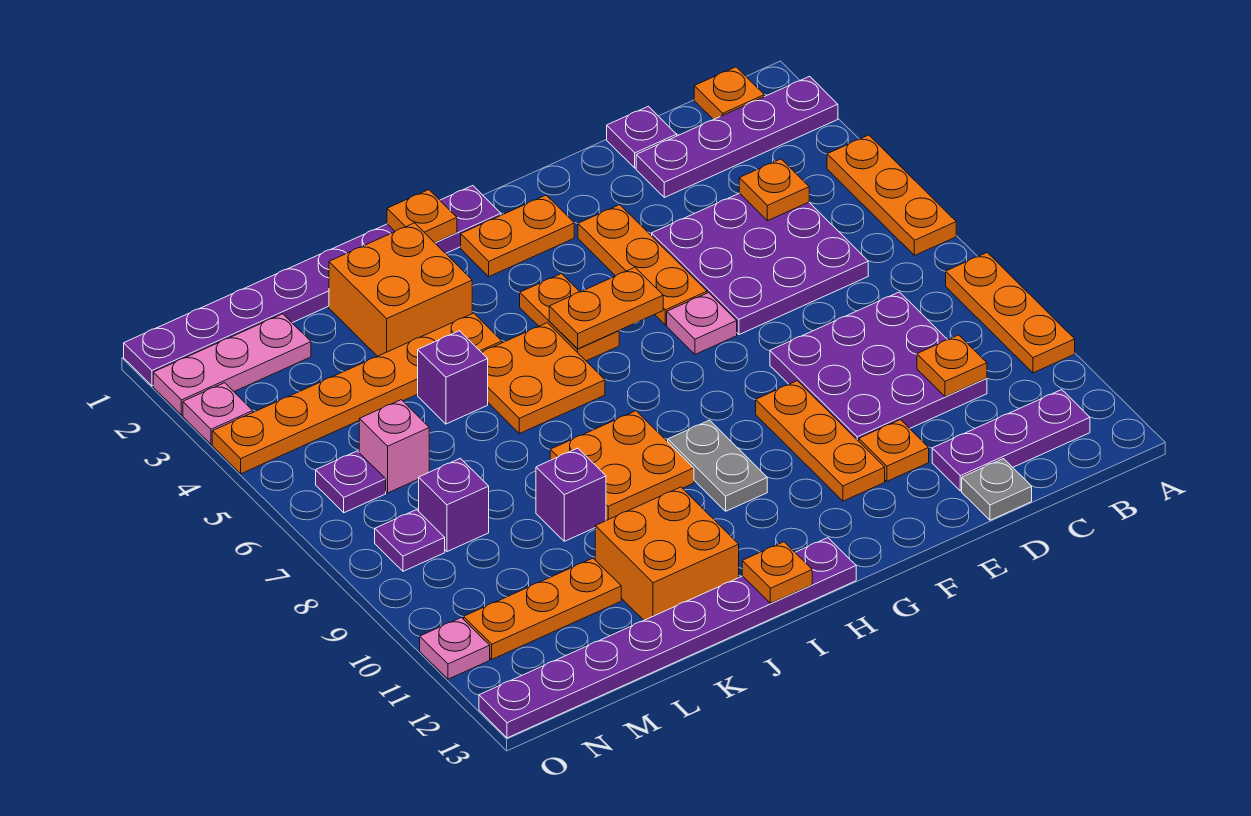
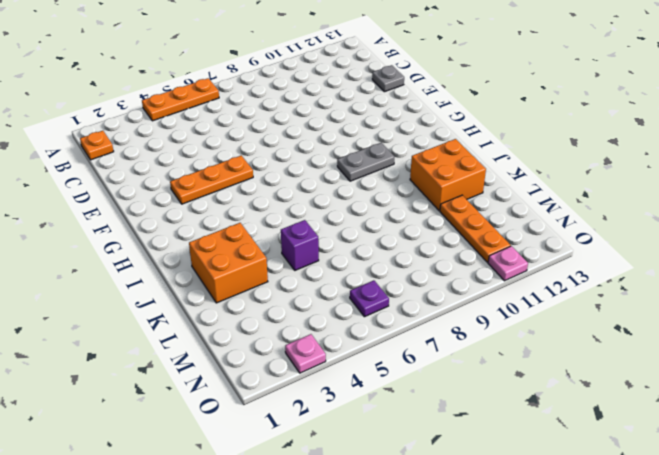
none -> purple plate A2:D2 level 1
none -> orange plate A8:A10 level 1
none -> purple plate B12:D12 level 1
none -> purple plate C4:E6 level 1

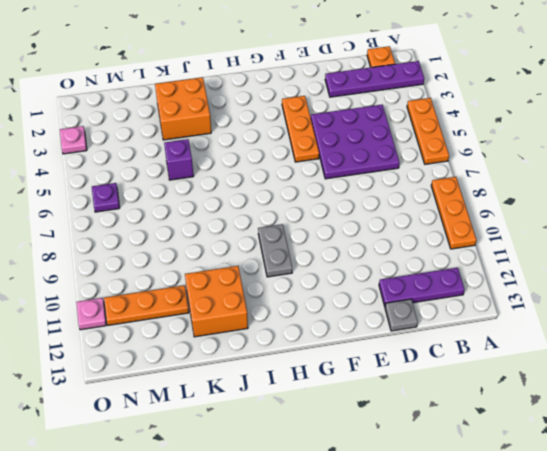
none -> purple plate C8:E10 level 1
none -> purple plate D1 level 1
none -> orange plate E11 level 1
none -> pink plate F6 level 1

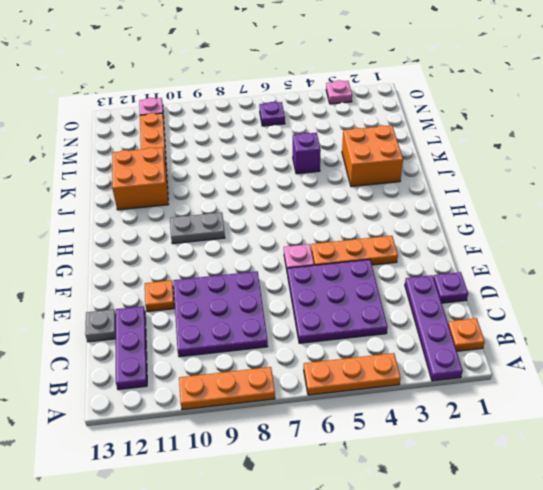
none -> orange plate F9:F11 level 1
none -> orange plate G2:H2 level 1
none -> purple plate H1:O1 level 1
none -> orange plate H4:H5 level 1

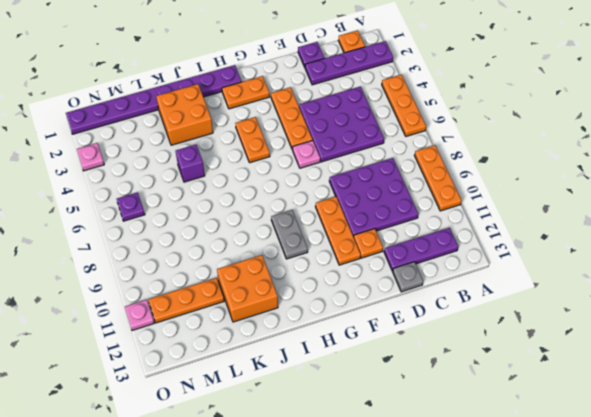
none -> purple plate H13:O13 level 1
none -> orange plate I5:J6 level 1
none -> orange plate I8:J9 level 1
none -> orange plate J4:O4 level 1

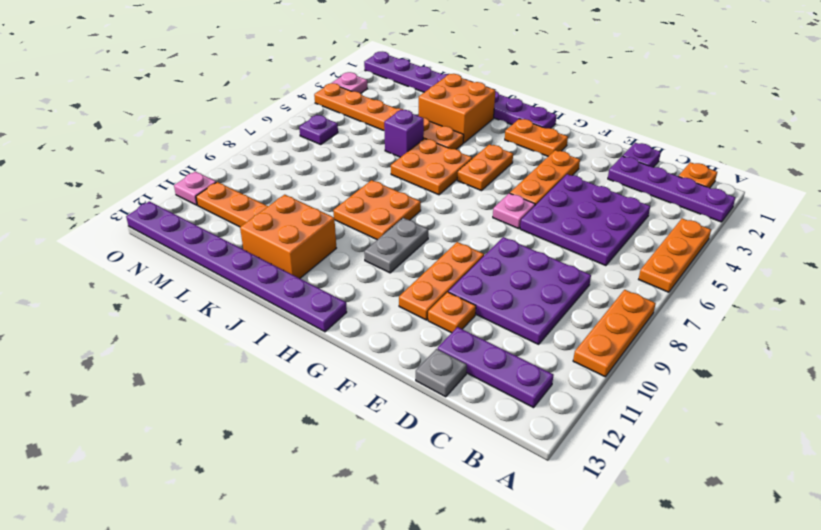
none -> purple brick K9 level 1
none -> pink plate M2:O2 level 1
none -> pink brick M6 level 1
none -> purple brick M8 level 1

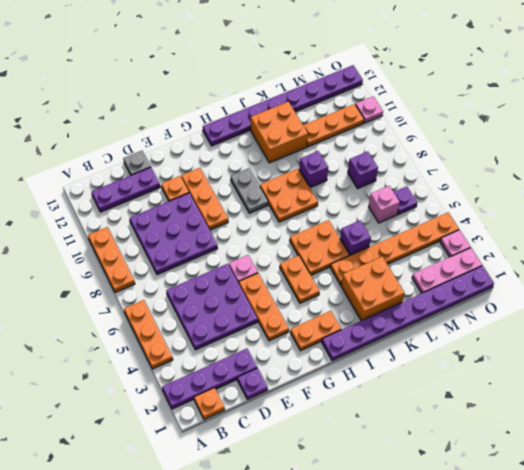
none -> purple plate N8 level 1
none -> orange plate C4 level 2
none -> orange plate C10 level 2
none -> orange plate G5:H5 level 2

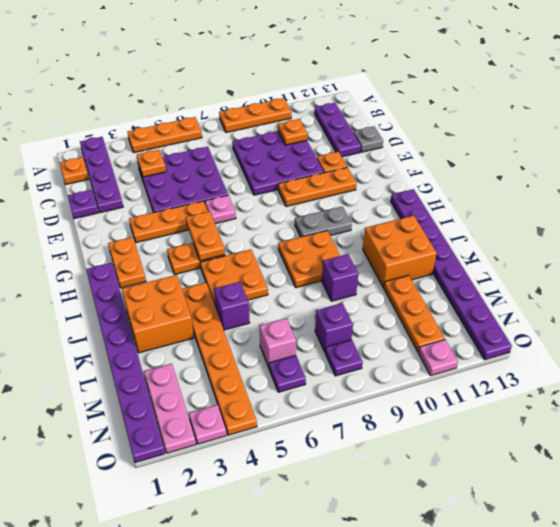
none -> orange plate I1 level 2
none -> orange plate I13 level 2

